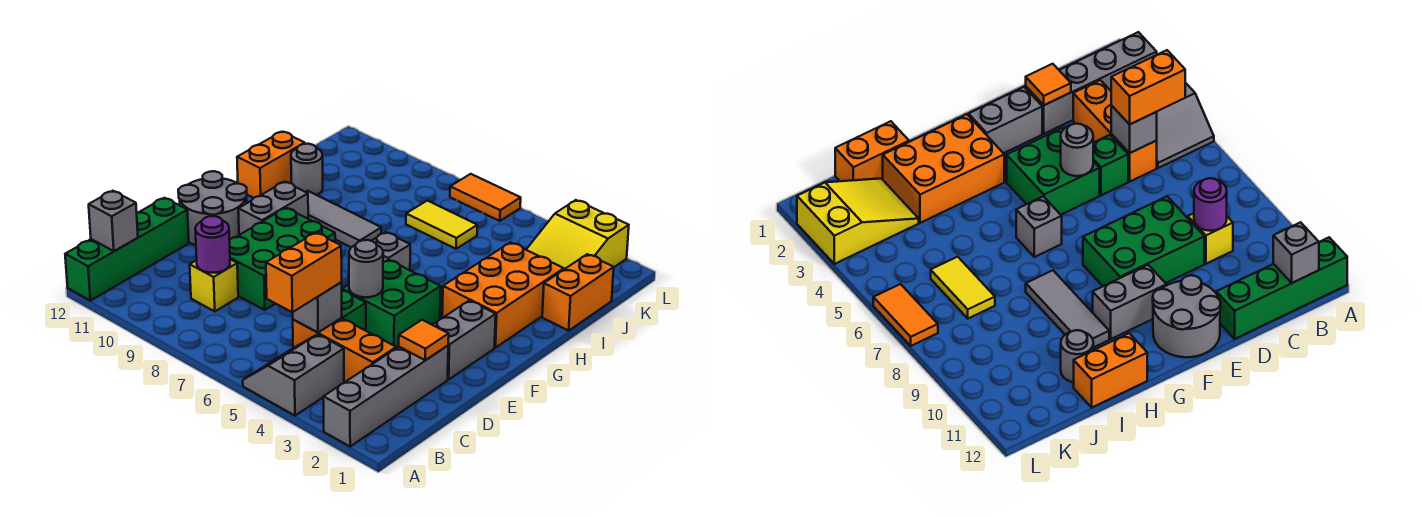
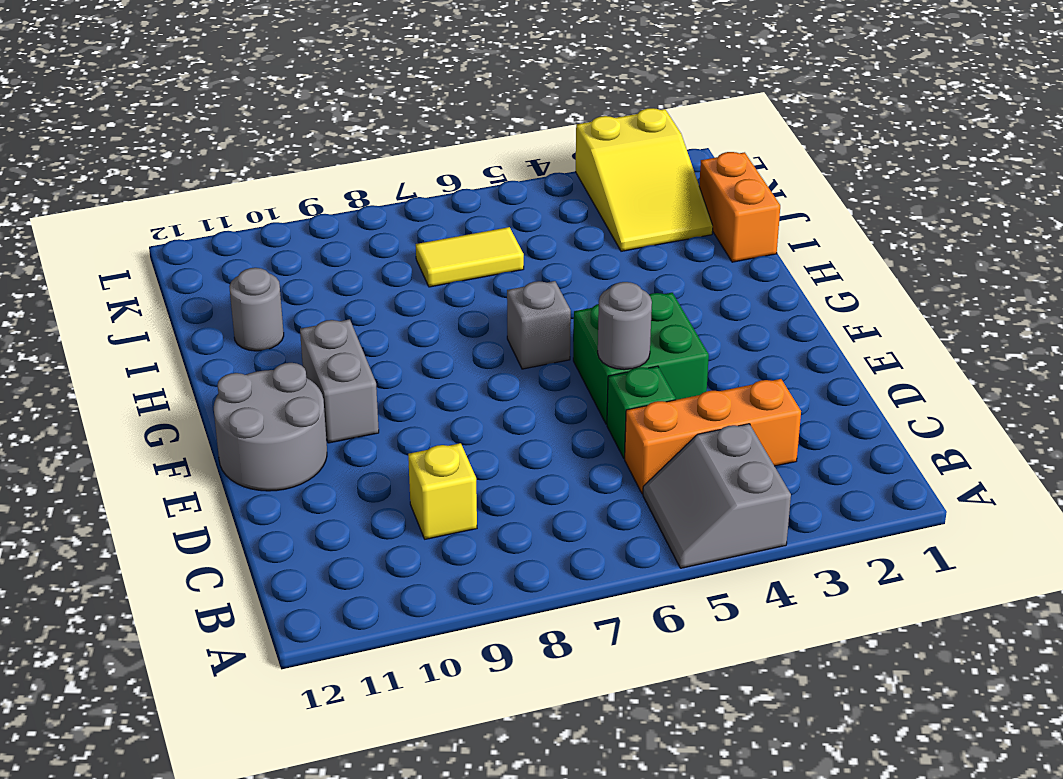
none -> grey brick A2:D2 level 1
none -> green brick A12:D12 level 1
none -> green brick D8:F9 level 1

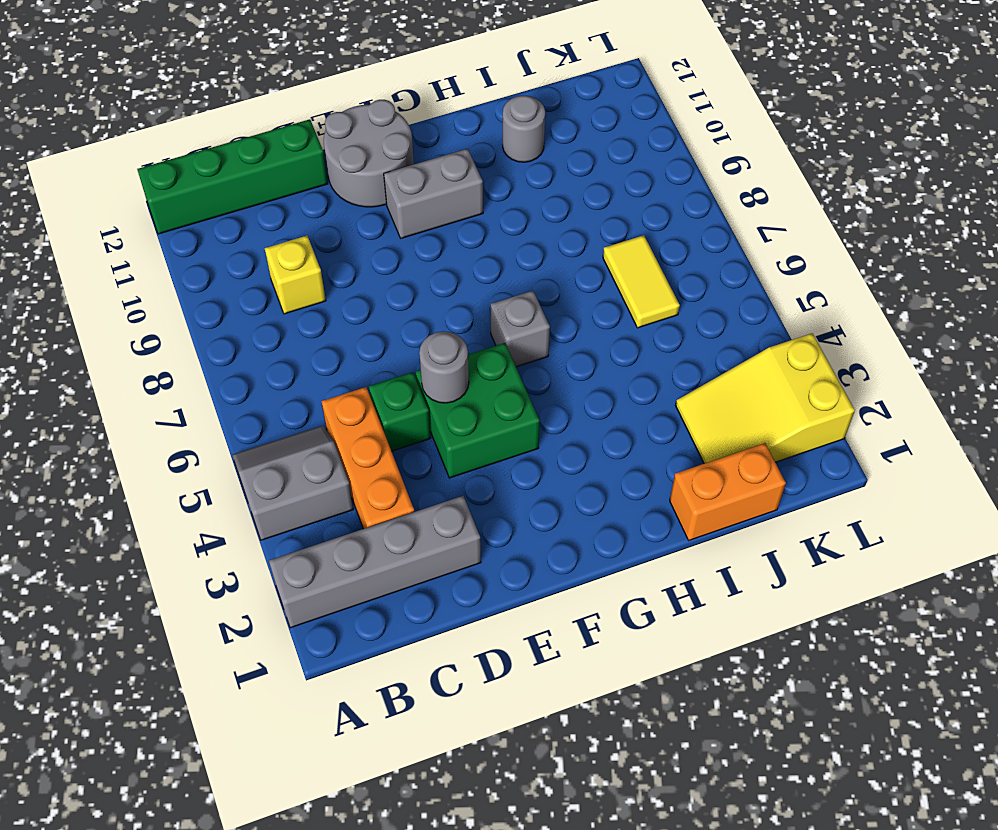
none -> green brick D8:F9 level 1
none -> grey brick E2:F2 level 1
none -> orange brick G2:I3 level 1

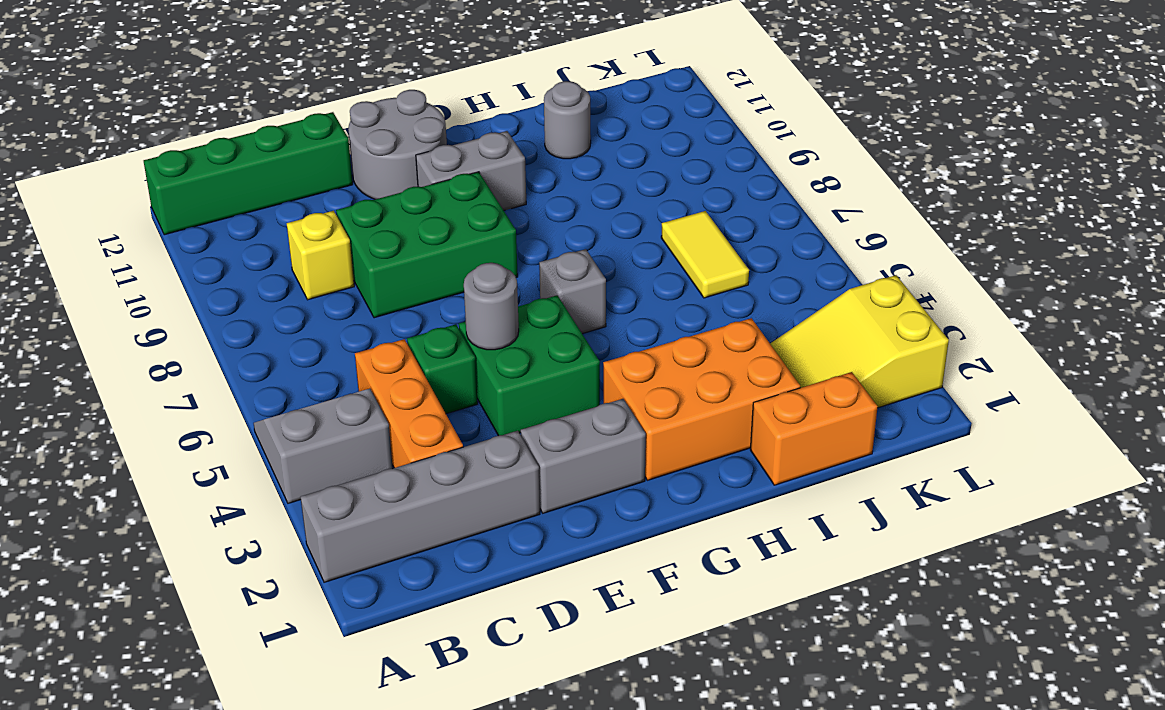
none -> grey tile H8:H10 level 1
none -> orange brick H12:I12 level 1
none -> orange tile L6:L7 level 1

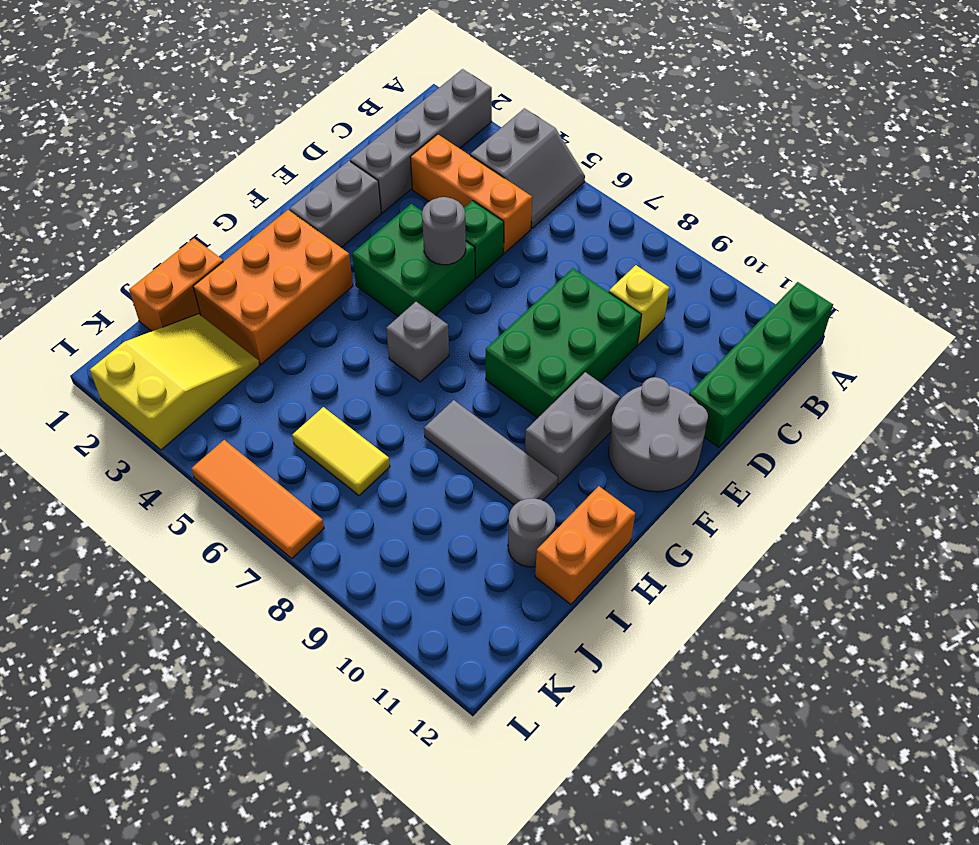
orange tile L5:L7 level 1 -> orange tile L6:L7 level 1
none -> grey brick B12 level 2
none -> grey brick C5 level 2
none -> purple round brick C9 level 2

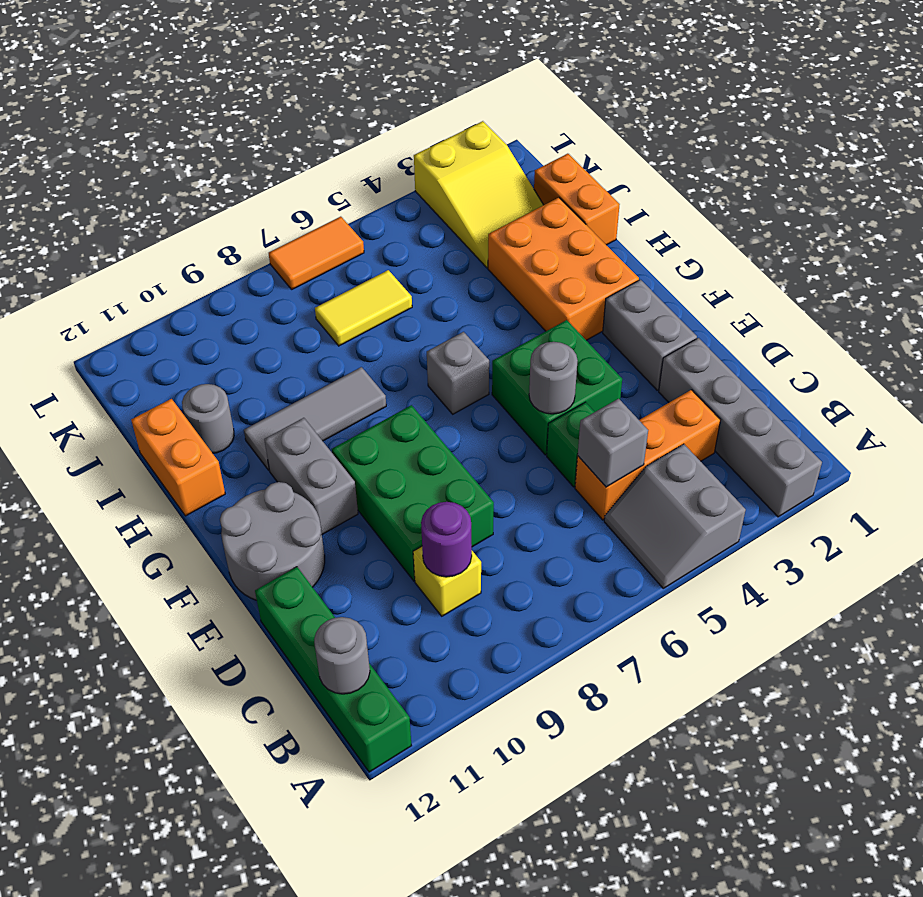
grey round brick B12 level 2 -> grey brick B12 level 2
none -> orange tile D2 level 2
none -> orange brick B5:C5 level 3

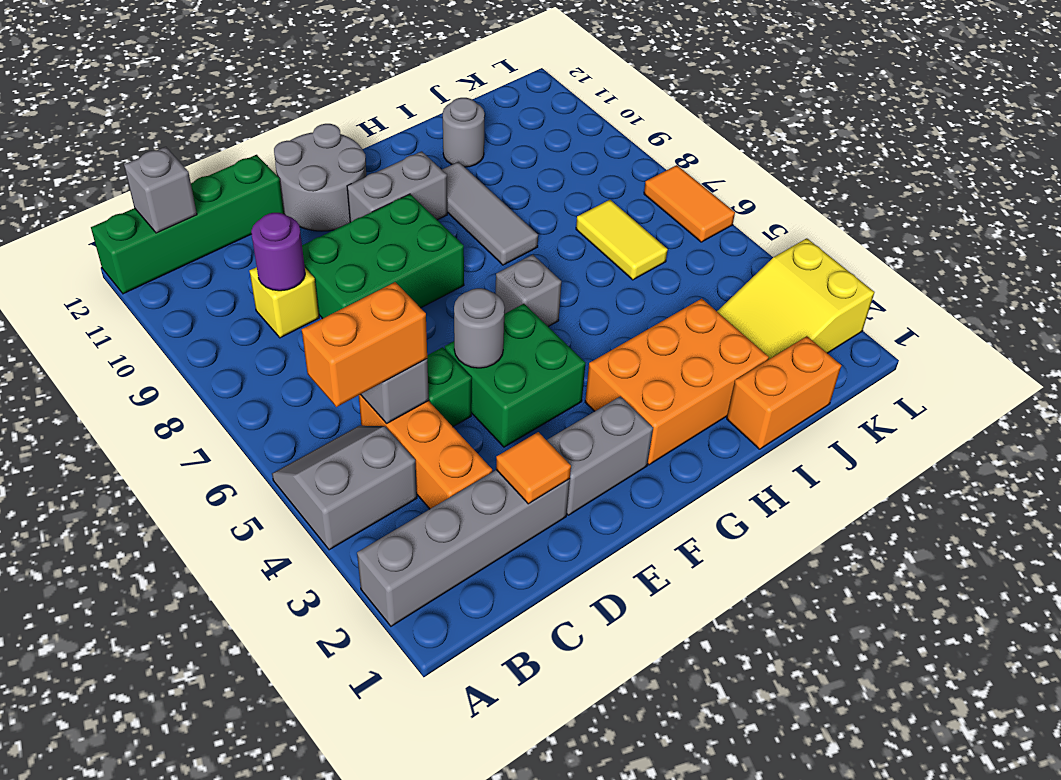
none -> orange brick H12:I12 level 1

